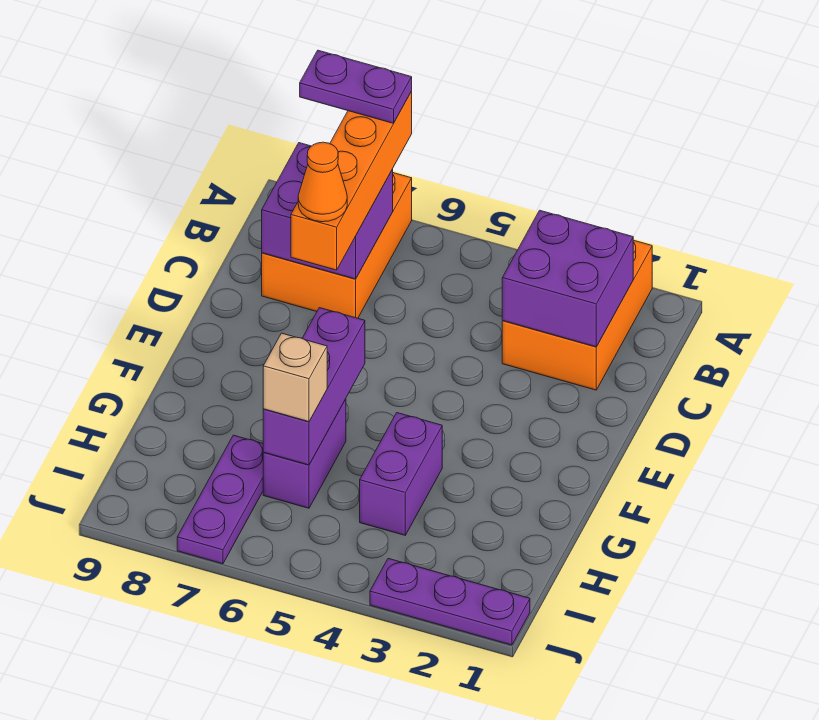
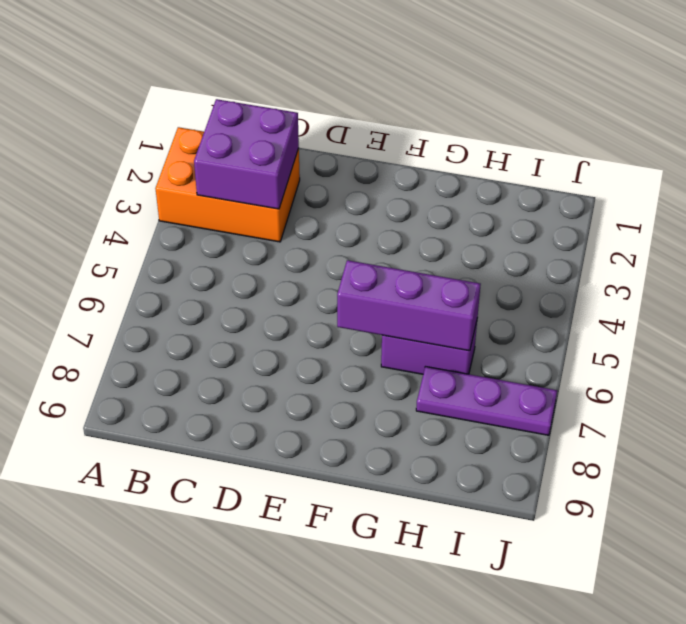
none -> orange brick A7:C8 level 1
none -> purple brick G4:H4 level 1
none -> purple plate J1:J3 level 1

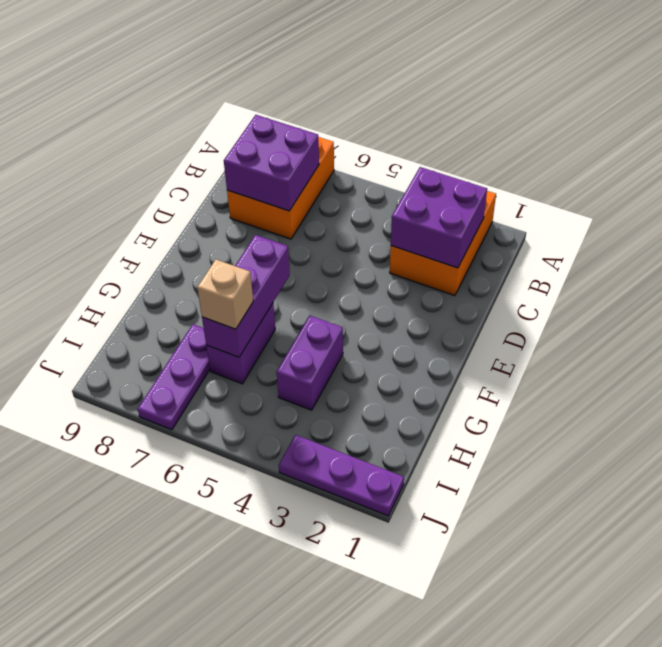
none -> orange brick A7:D7 level 3
none -> purple plate A7:A8 level 4
none -> orange cone D7 level 4

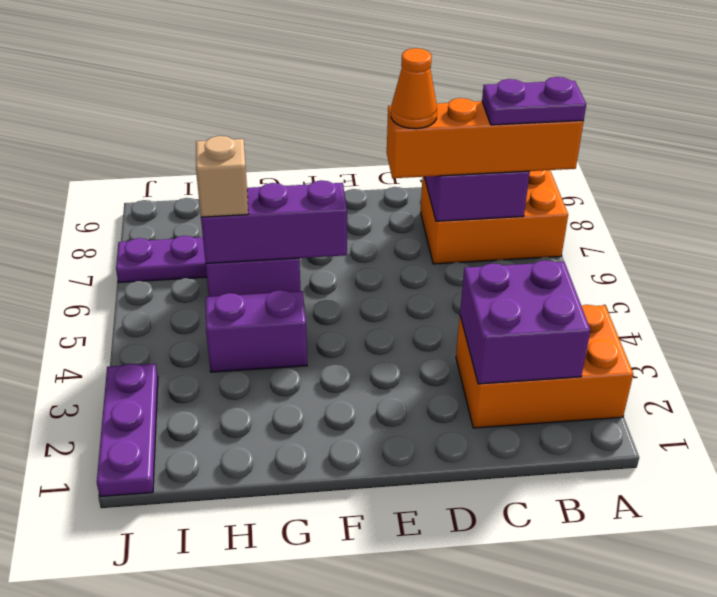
purple plate A7:B7 level 4 -> purple plate A7:A8 level 4

